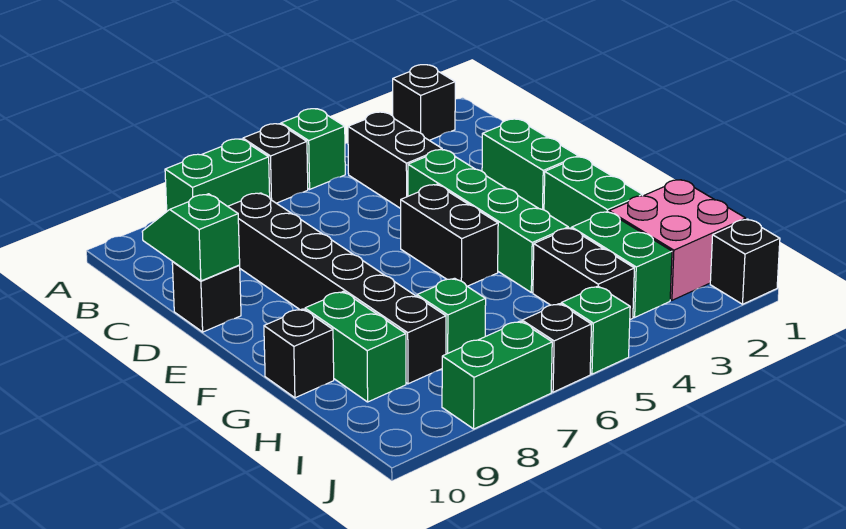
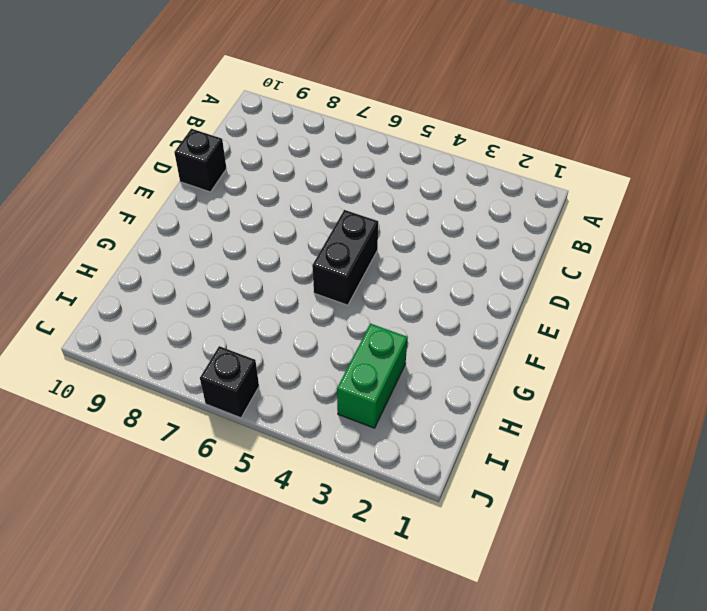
none -> black brick A2 level 1
none -> green brick A5 level 1
none -> black brick A6 level 1

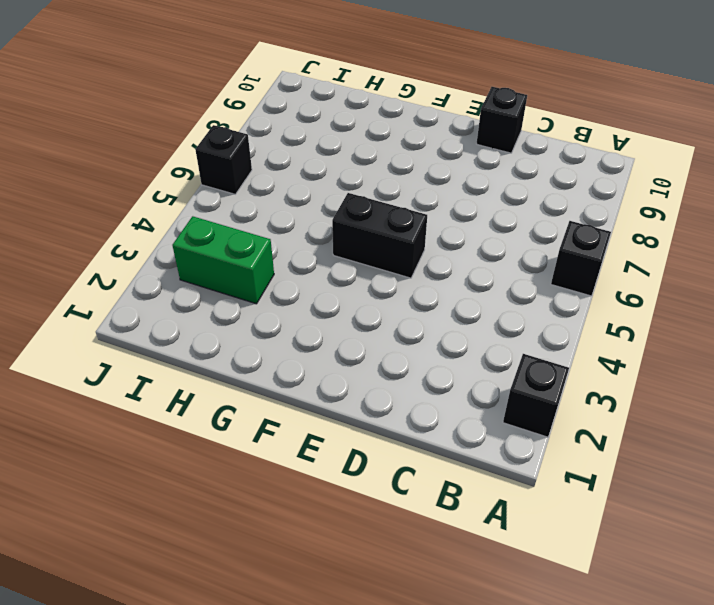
none -> green brick A5 level 1
none -> green brick A7:A8 level 1
none -> black brick B4:C4 level 1

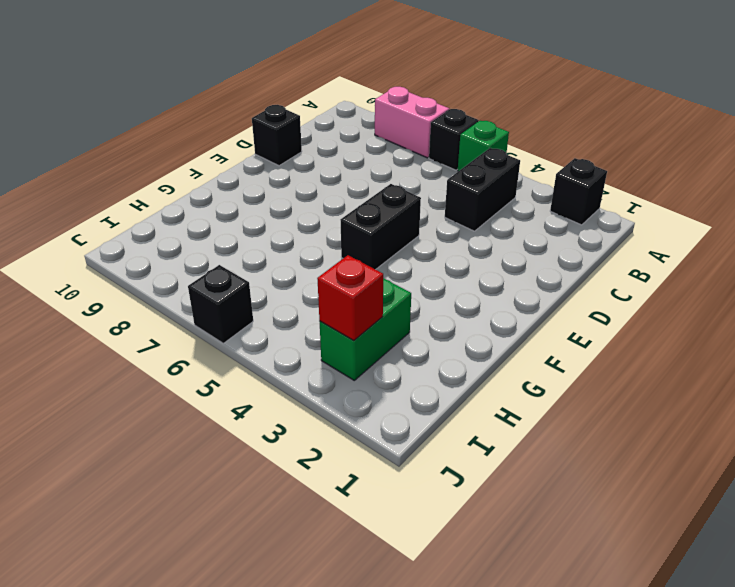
pink brick A7:A8 level 1 -> green brick A7:A8 level 1
red brick I3 level 2 -> none
none -> black brick C8:H8 level 1
none -> green brick D2:E2 level 1
none -> green brick D4:G4 level 1

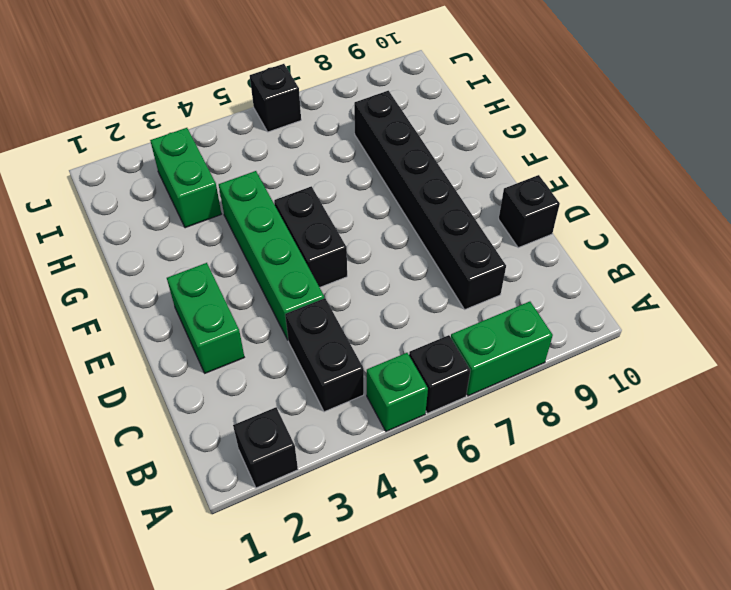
none -> green brick F2:G2 level 1
none -> green brick G9:H9 level 1
none -> black brick G10 level 1

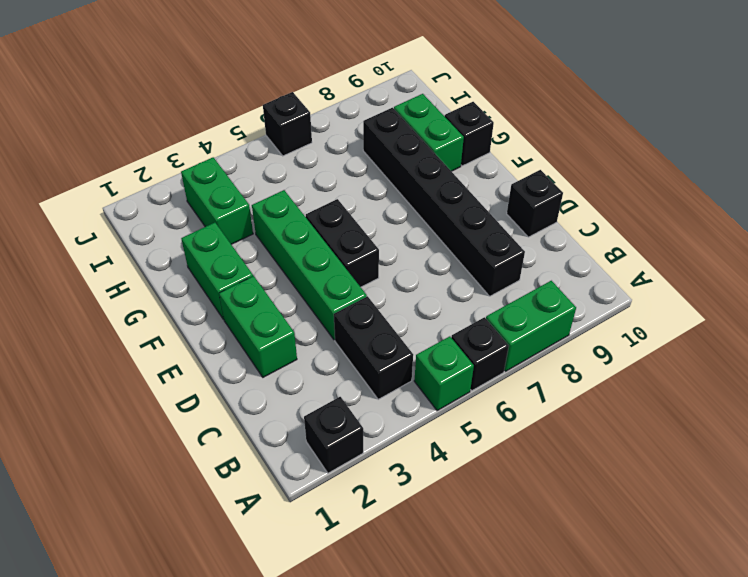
none -> pink brick H1:I2 level 1
none -> black brick H4:I4 level 1
none -> green brick H7 level 1

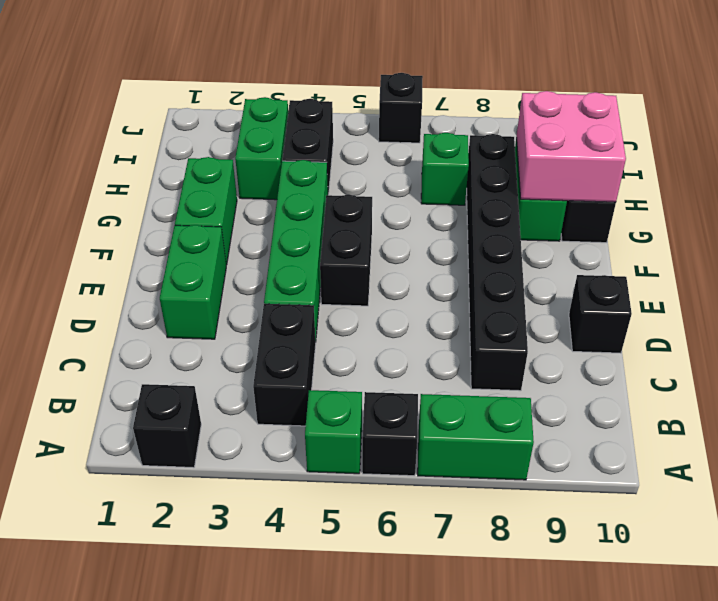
pink brick G9:H10 level 2 -> pink brick H1:I2 level 1
none -> black brick J1 level 1
none -> green brick J5 level 1
none -> green brick J7:J8 level 1

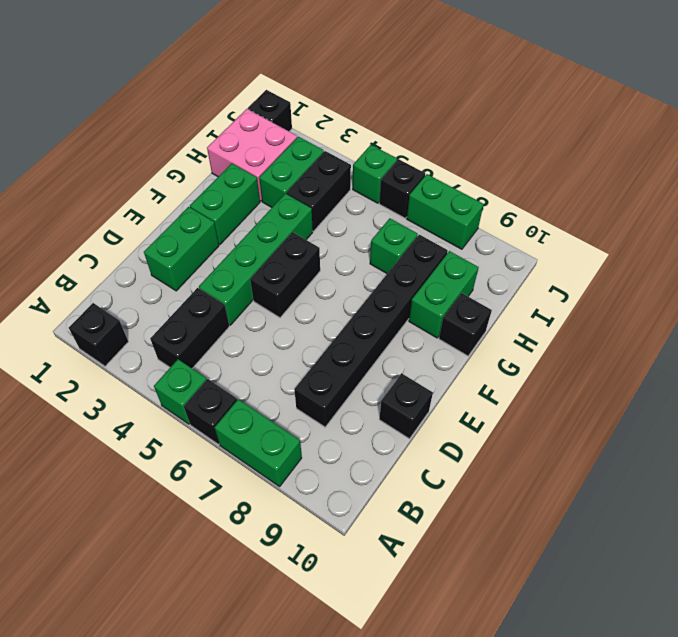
none -> green slope C10:D10 level 2 top D

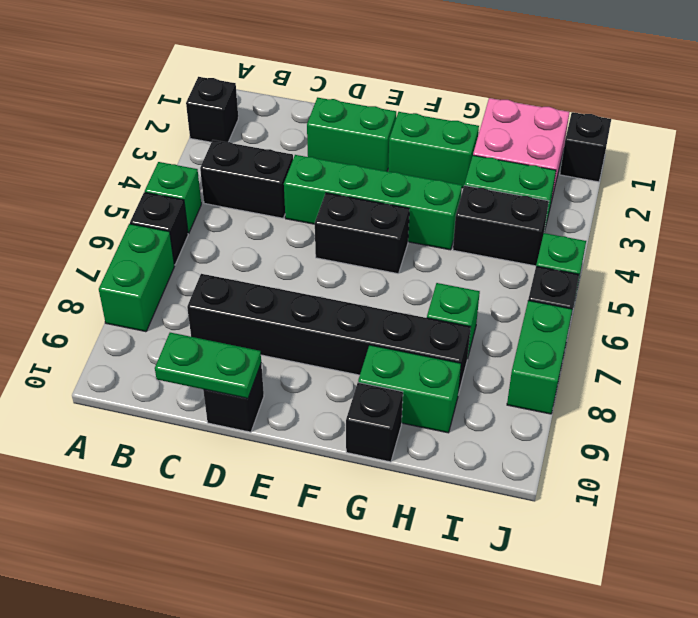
green plate C10:D10 level 2 -> green slope C10:D10 level 2 top D

